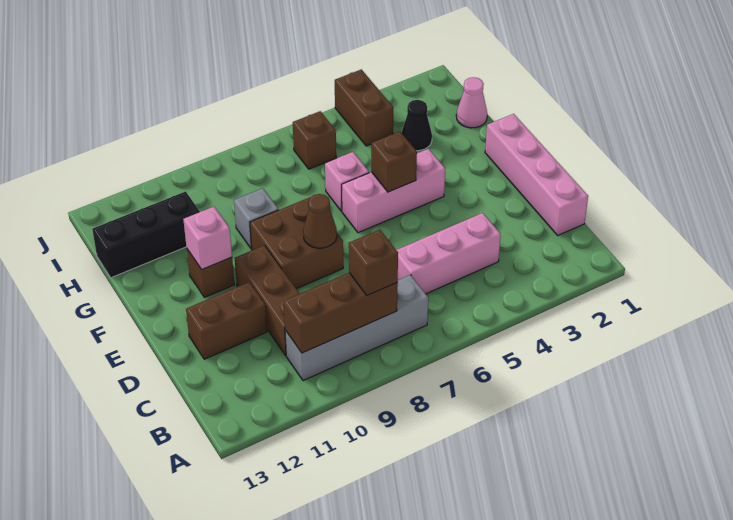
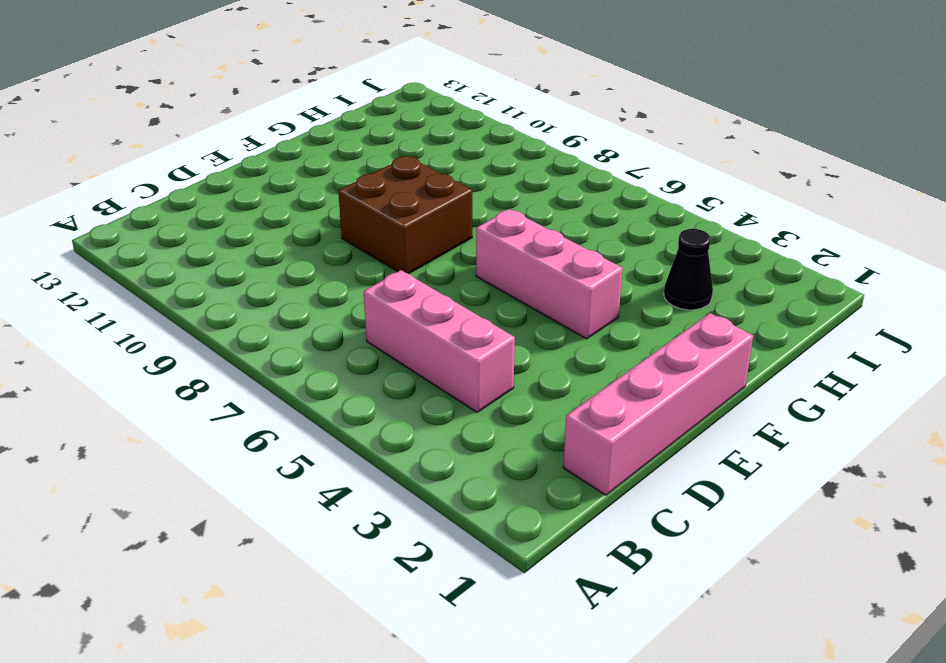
none -> grey brick B7:B10 level 1
none -> brown brick C10:E10 level 1
none -> brown brick D11:D12 level 1

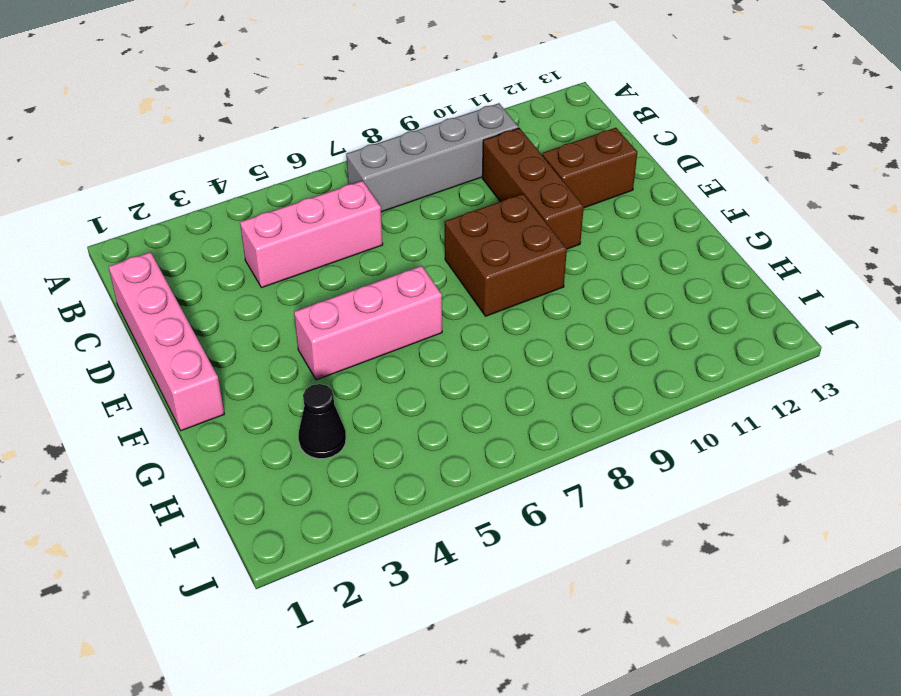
none -> brown brick F11 level 1
none -> pink brick G6 level 1
none -> grey brick G9 level 1

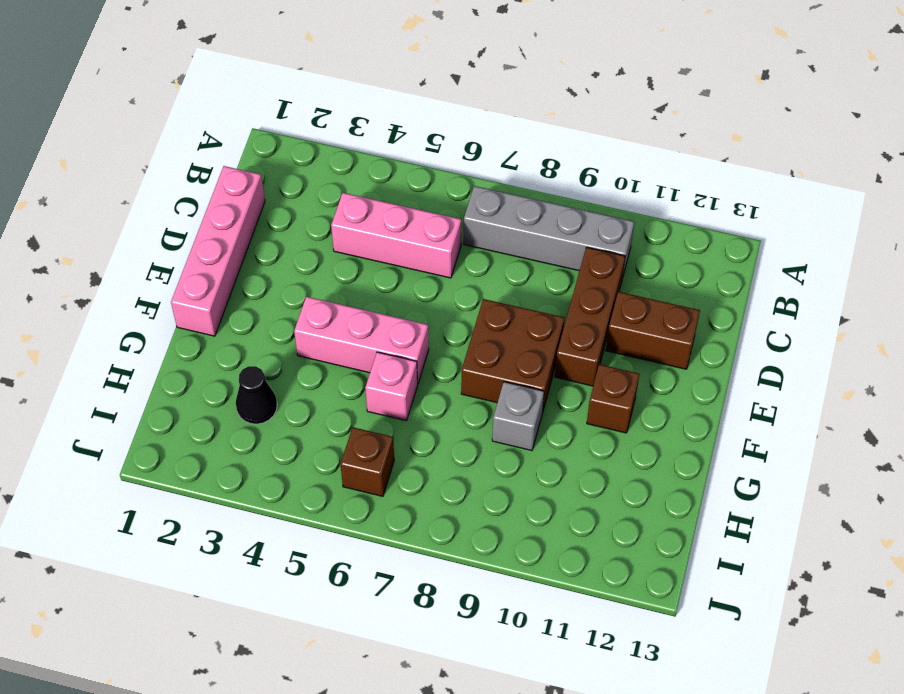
none -> pink cone H1 level 1
none -> black brick H11:H13 level 1
none -> brown brick I4:J4 level 1

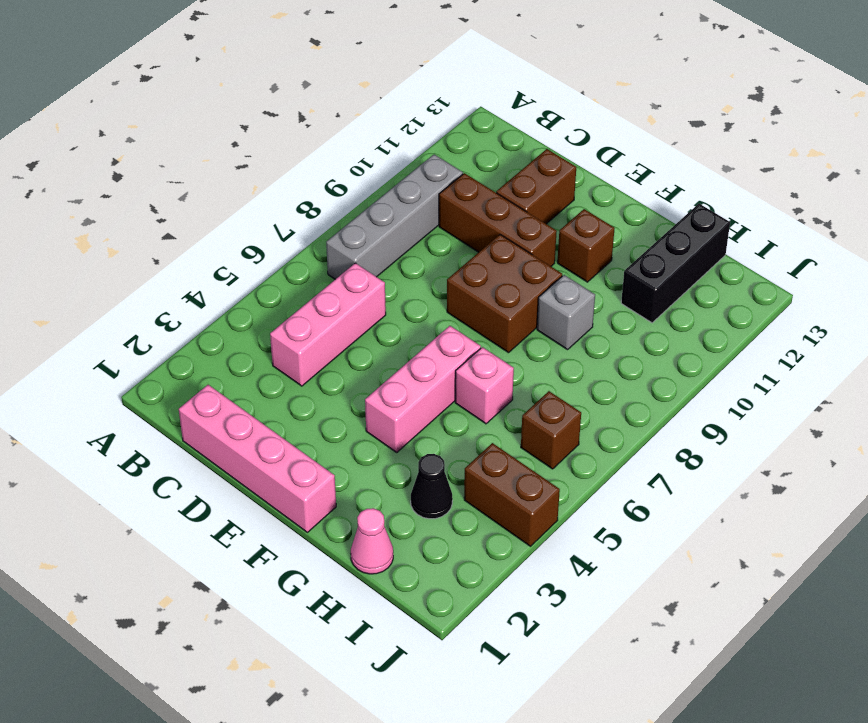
none -> brown brick B8:B10 level 2
none -> brown cone E8 level 2
none -> brown brick F5 level 2

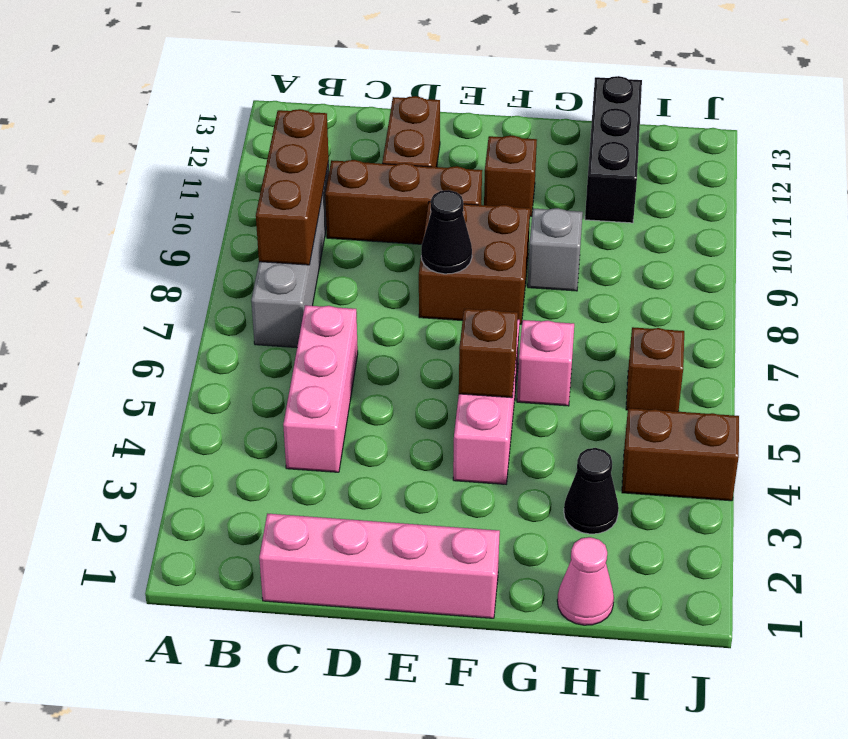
black cone E8 level 2 -> brown cone E8 level 2
none -> pink brick F11 level 2
none -> brown brick B8 level 3

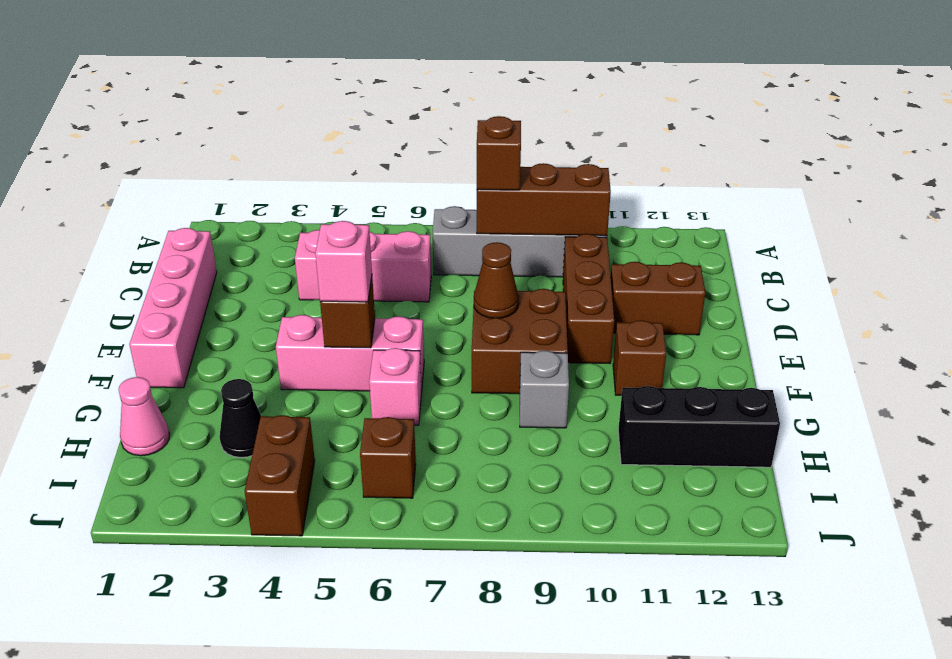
pink brick F5 level 3 -> pink brick F11 level 2

